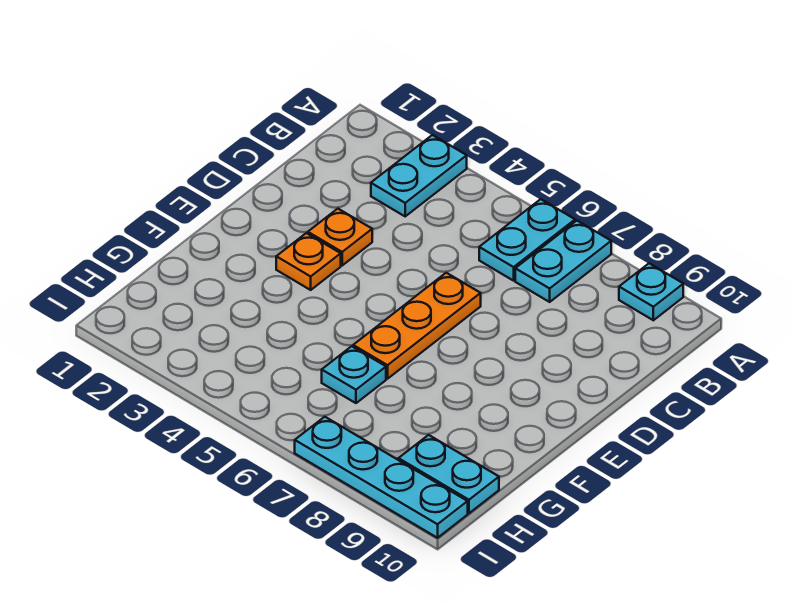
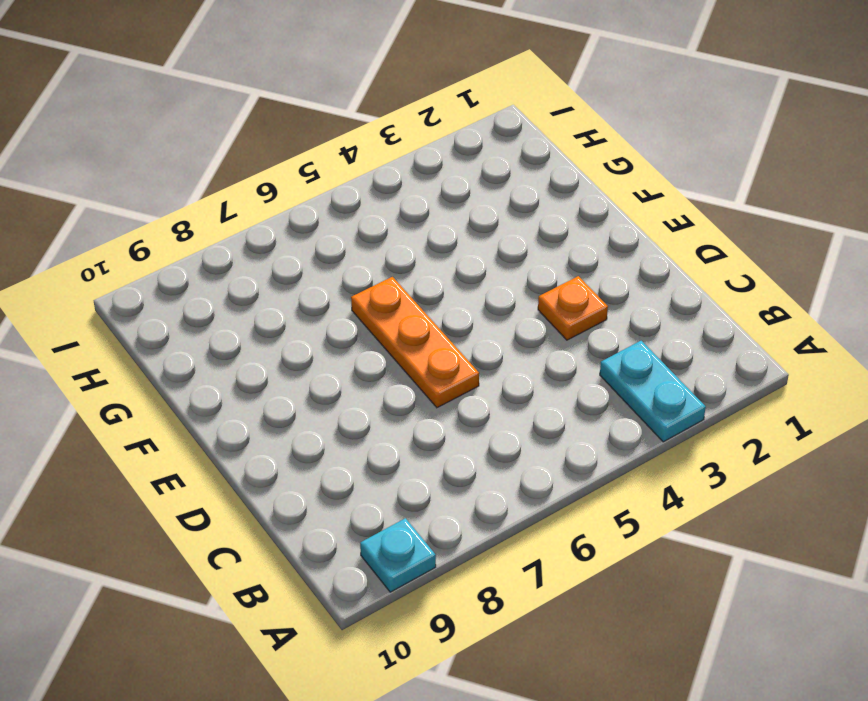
none -> cyan plate A6:B6 level 1
none -> cyan plate A7:B7 level 1

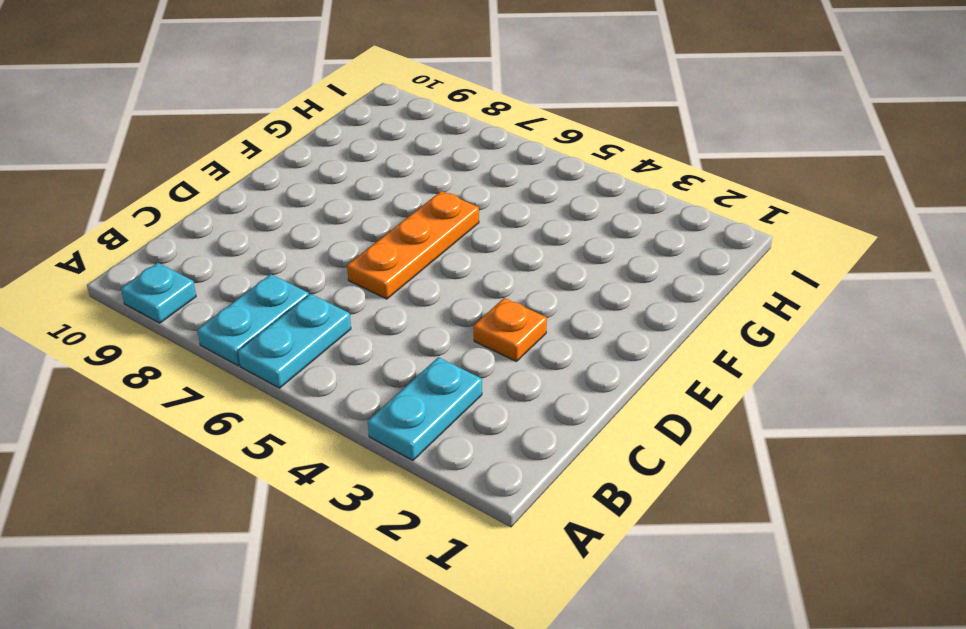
none -> orange plate E3 level 1
none -> cyan plate G6 level 1

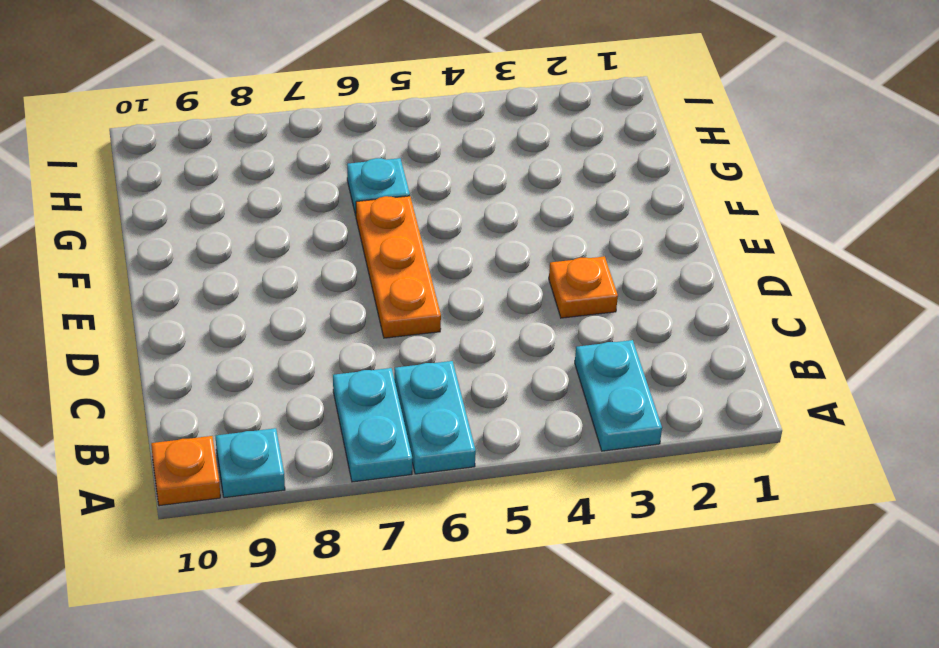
orange plate A10 level 1 -> orange plate E3 level 1
none -> cyan plate H9:H10 level 1
none -> cyan plate I7:I10 level 1

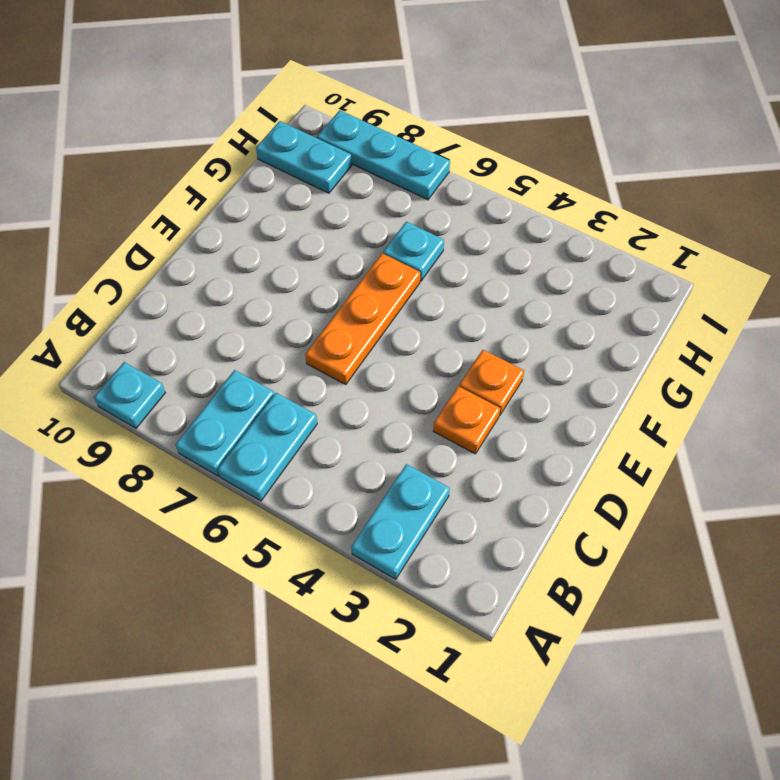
cyan plate I7:I9 level 1 -> cyan plate I7:I10 level 1

